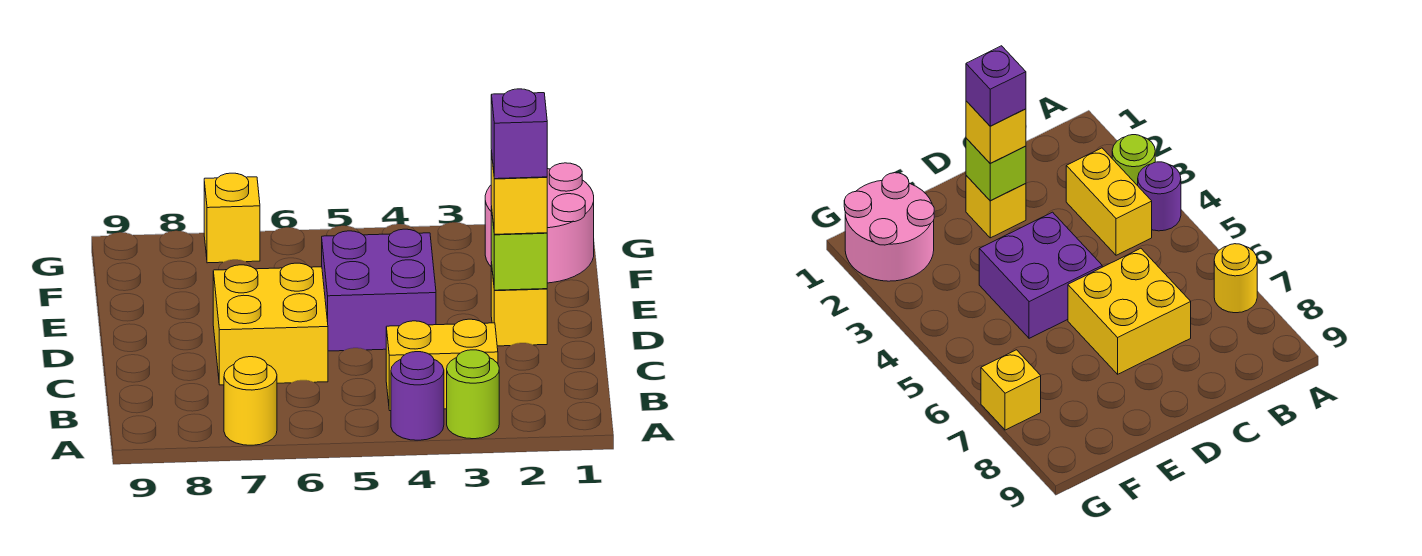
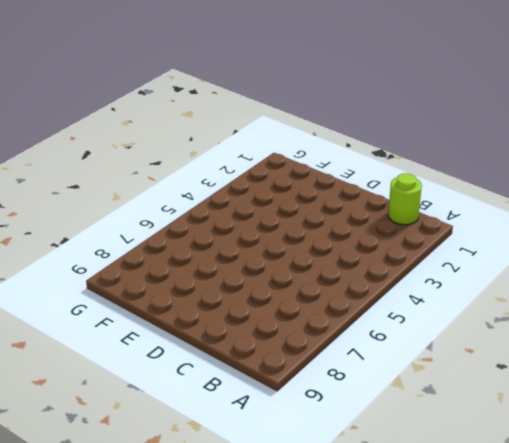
lime round brick B1 level 1 -> lime round brick A3 level 1
none -> purple round brick A4 level 1
none -> yellow round brick A7 level 1
none -> yellow brick B3:B4 level 1

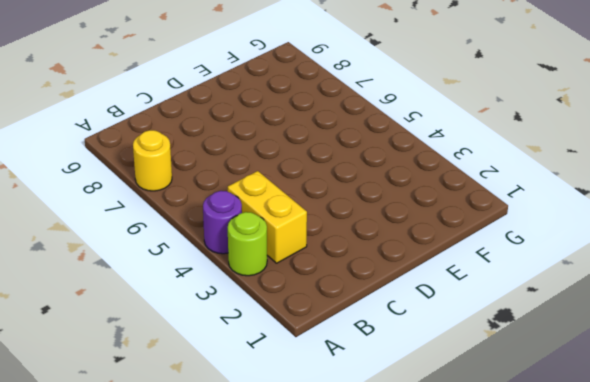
none -> yellow brick C6:D7 level 1
none -> yellow brick D2 level 1
none -> purple brick D4:E5 level 1

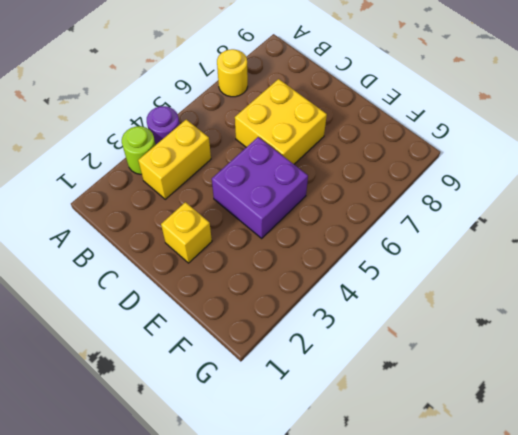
none -> pink round brick F1:G2 level 1
none -> yellow brick G7 level 1
none -> lime brick D2 level 2

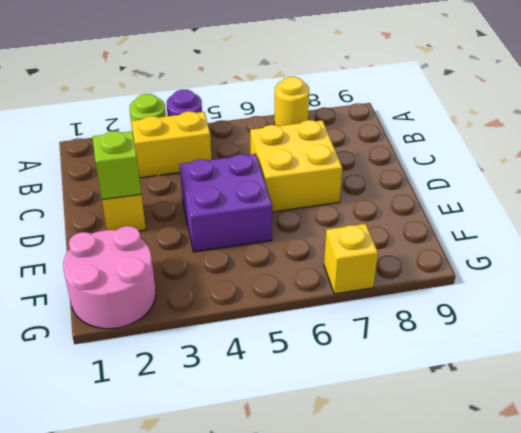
none -> yellow brick D2 level 3
none -> purple brick D2 level 4

